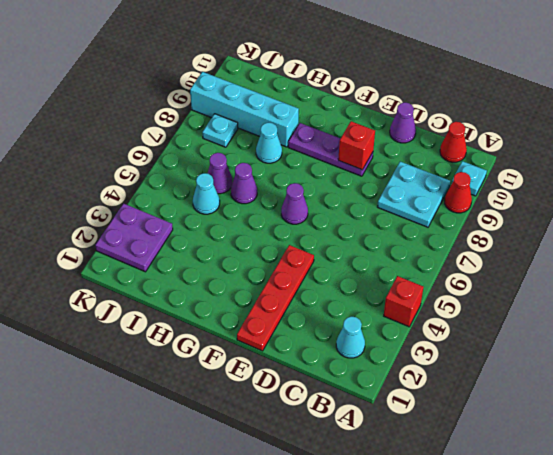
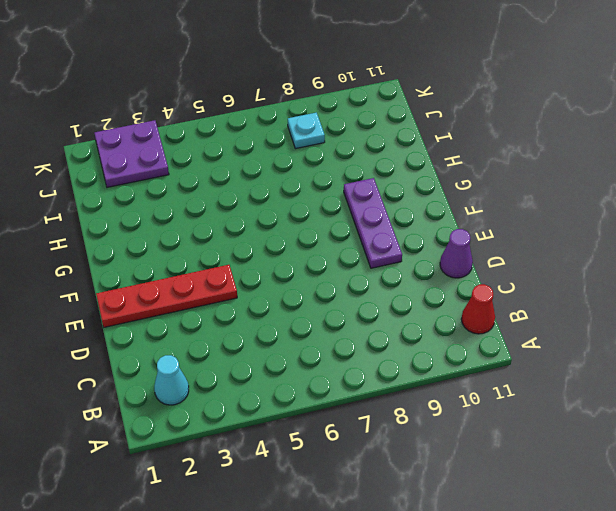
none -> red brick A4 level 1
none -> red cone A9 level 1
none -> cyan plate A10 level 1

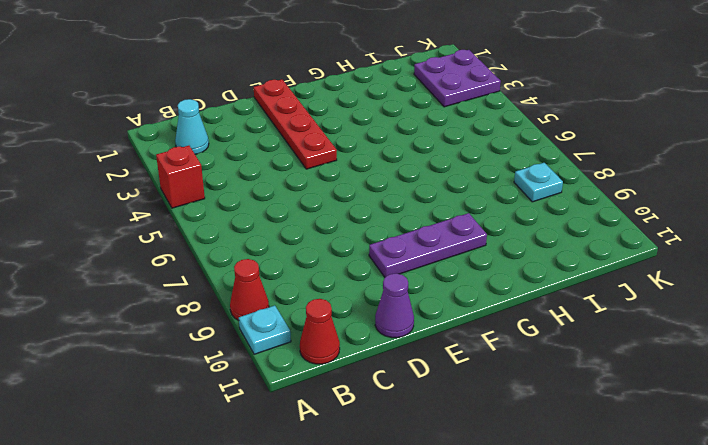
none -> cyan plate B8:C9 level 1
none -> purple cone F6 level 1
none -> purple cone H6 level 1

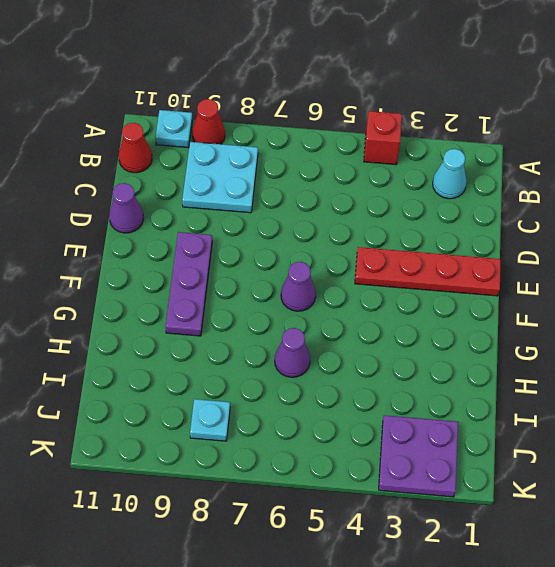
none -> cyan cone H8 level 1
none -> cyan brick H9:K9 level 1
none -> cyan cone I5 level 1

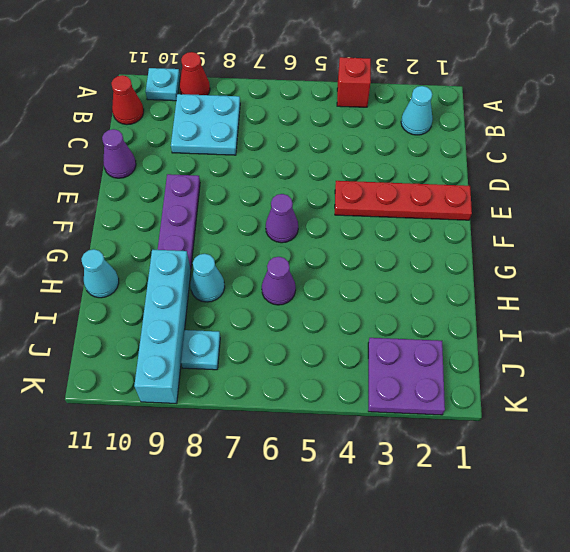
cyan cone H11 level 1 -> cyan cone I5 level 1
none -> purple cone I6 level 1
none -> red brick E9 level 2

